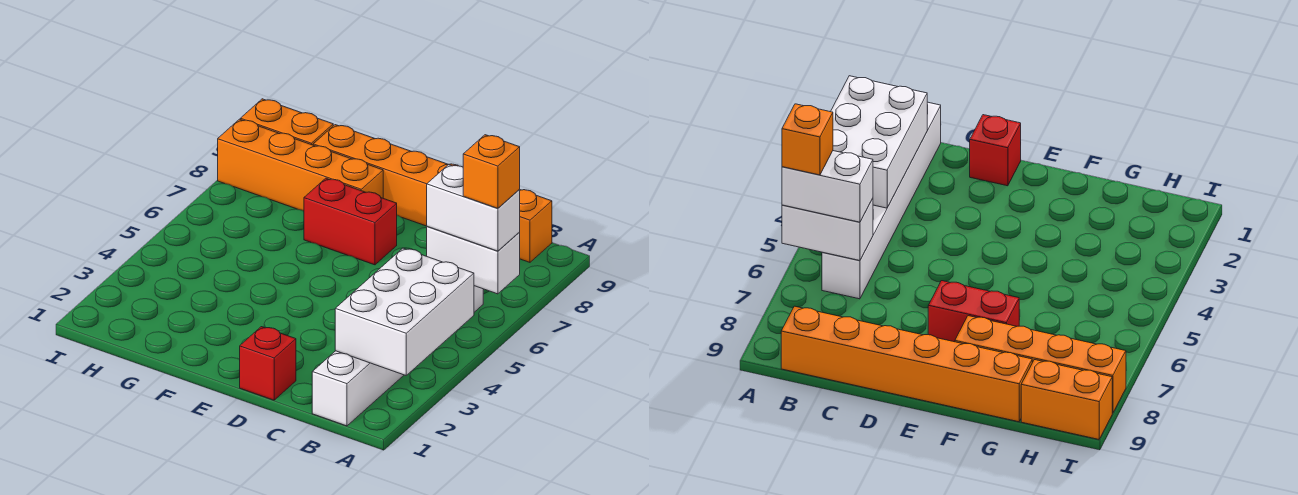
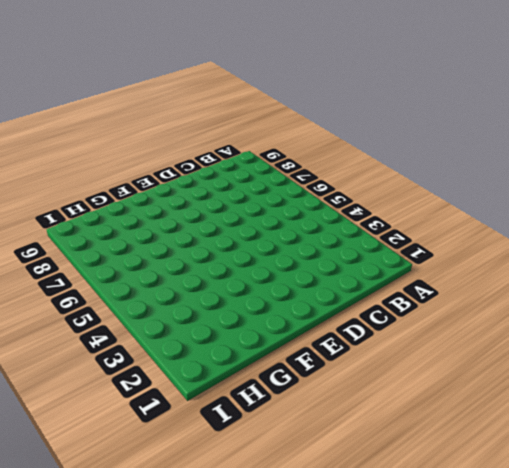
none -> white brick B1:B6 level 1
none -> orange brick B9:G9 level 1

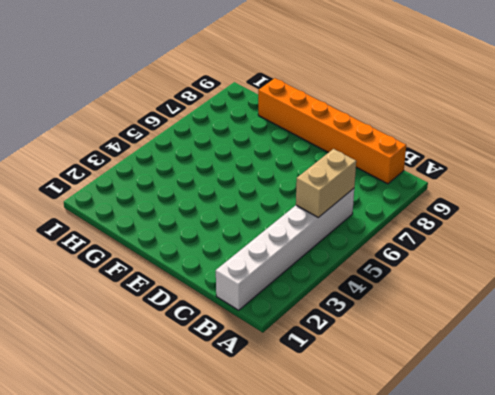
tan brick B5:B6 level 2 -> white brick A6:B6 level 2
none -> red brick D1 level 1
none -> red brick E7:F7 level 1

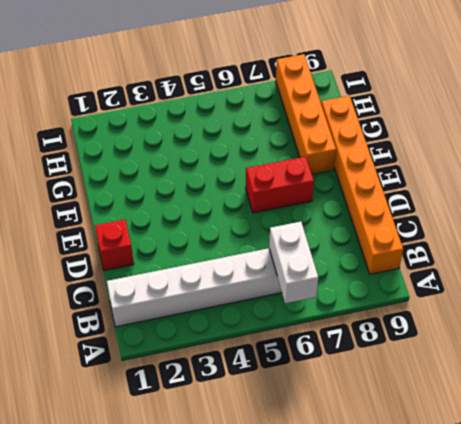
red brick E6:E7 level 1 -> red brick E7:F7 level 1
none -> orange brick H9:I9 level 1
none -> white brick A2:B4 level 2

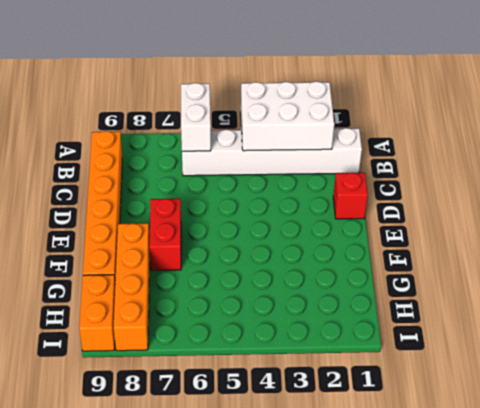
none -> white brick A6:B6 level 3
none -> orange brick A6 level 4

